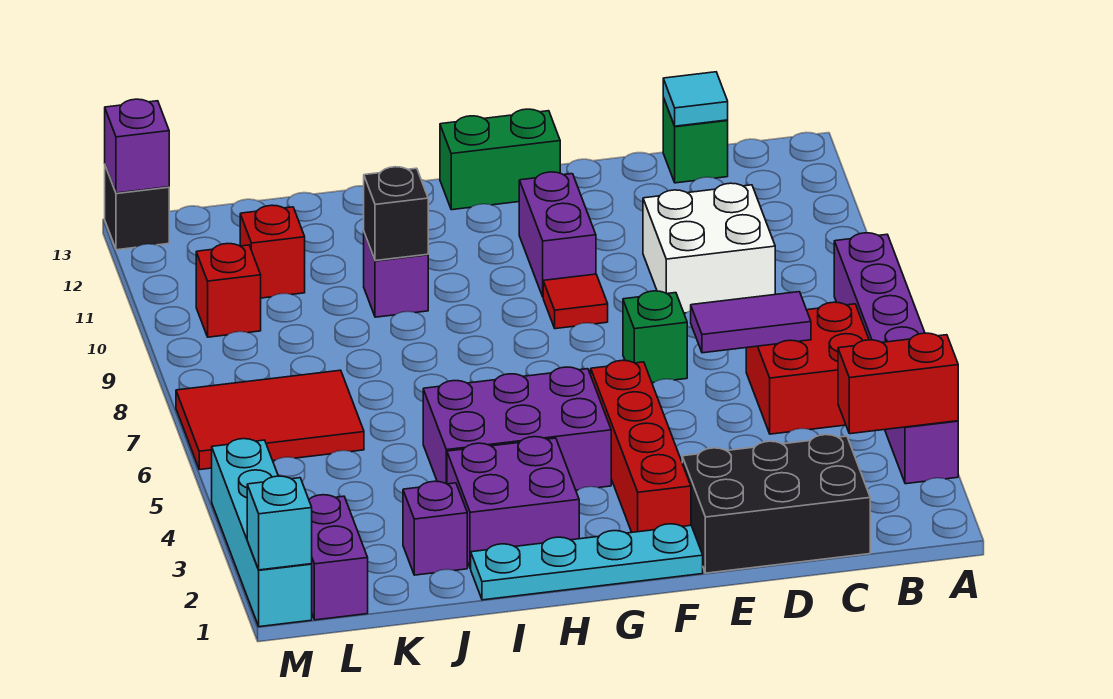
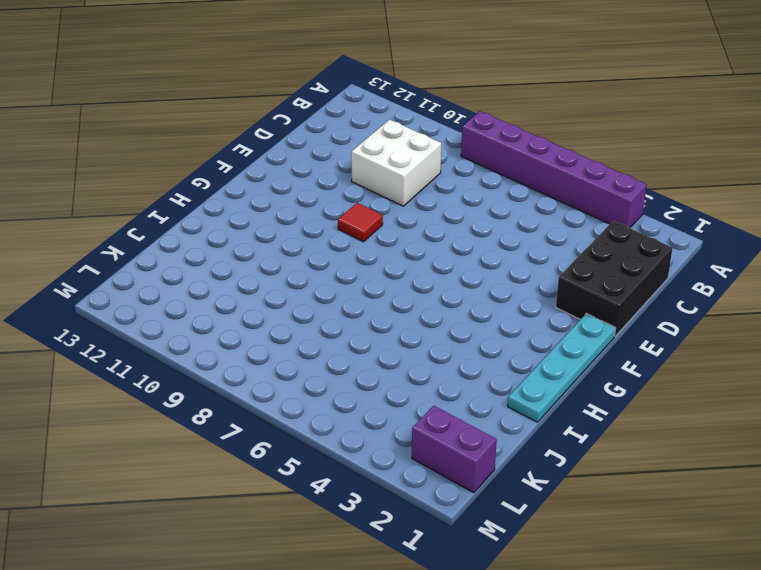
none -> red brick B5:C6 level 1
none -> green brick C13 level 1
none -> green brick E7 level 1

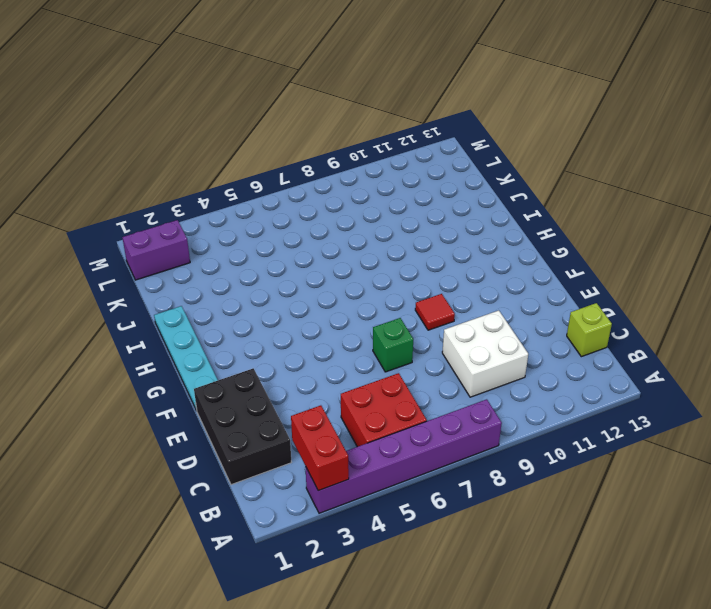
lime brick C13 level 1 -> green brick C13 level 1
none -> red brick F2:F5 level 1
none -> purple brick F10:F11 level 1
none -> green brick F13:G13 level 1

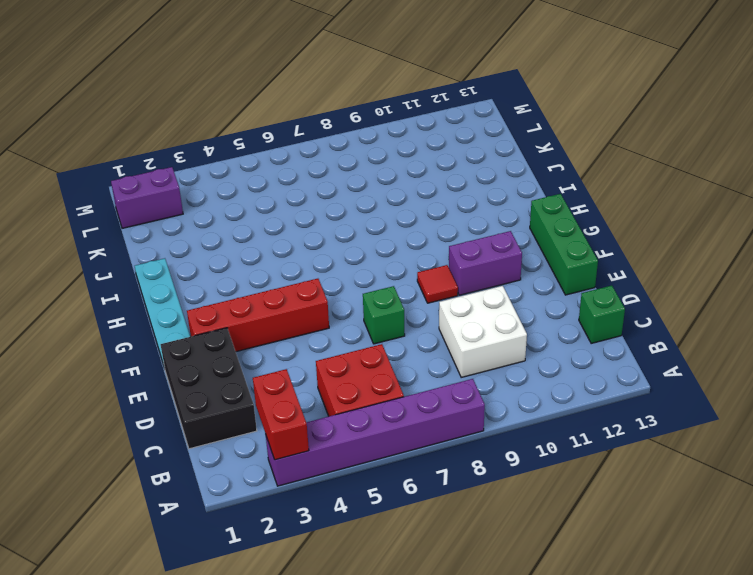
green brick E13:G13 level 1 -> green brick F13:G13 level 1
none -> purple brick G4:I5 level 1
none -> purple brick H2:I3 level 1
none -> purple brick I10 level 1

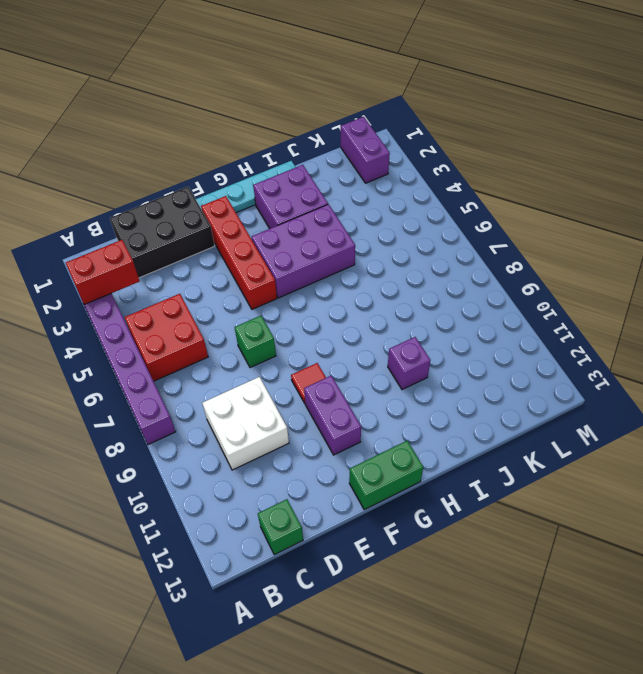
none -> purple brick J2 level 1
none -> red tile K6:M7 level 1
none -> red brick K11 level 1

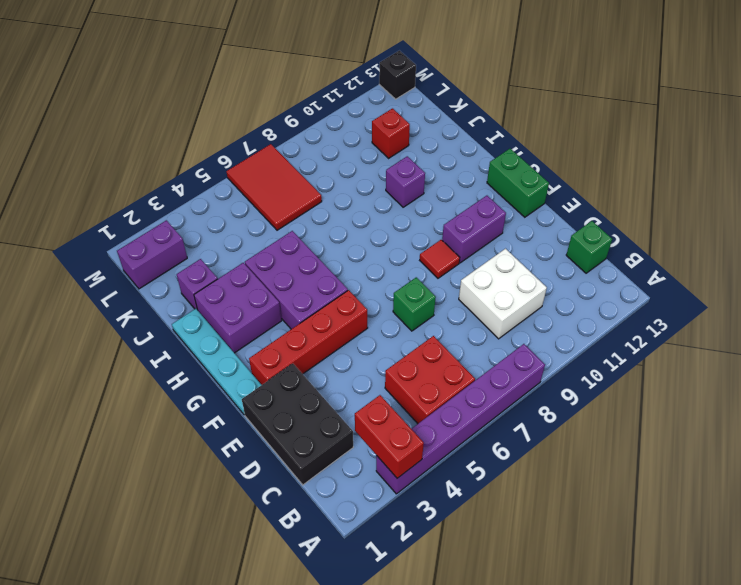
none -> red brick L10 level 1
none -> cyan brick M1:M4 level 1
none -> purple tile C6:D6 level 2

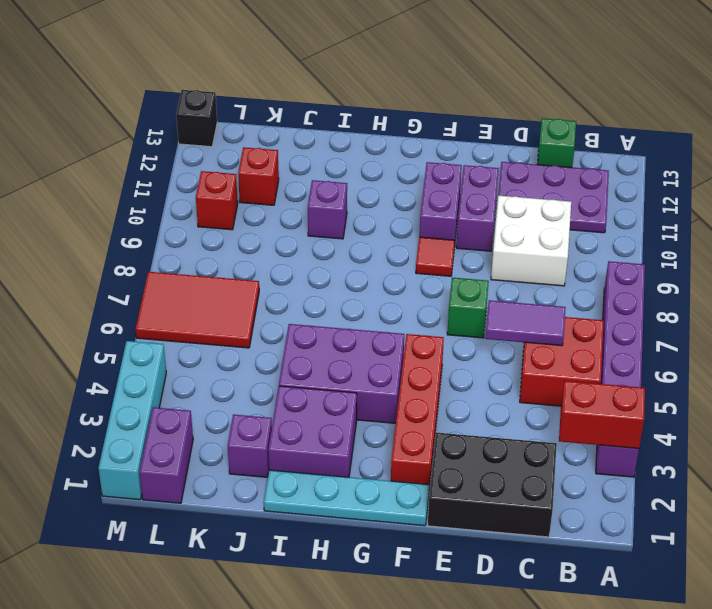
purple plate B11:D12 level 1 -> none
purple brick E10:E11 level 1 -> none
none -> green brick F13:G13 level 1
none -> cyan tile C13 level 2
none -> black brick I10 level 2

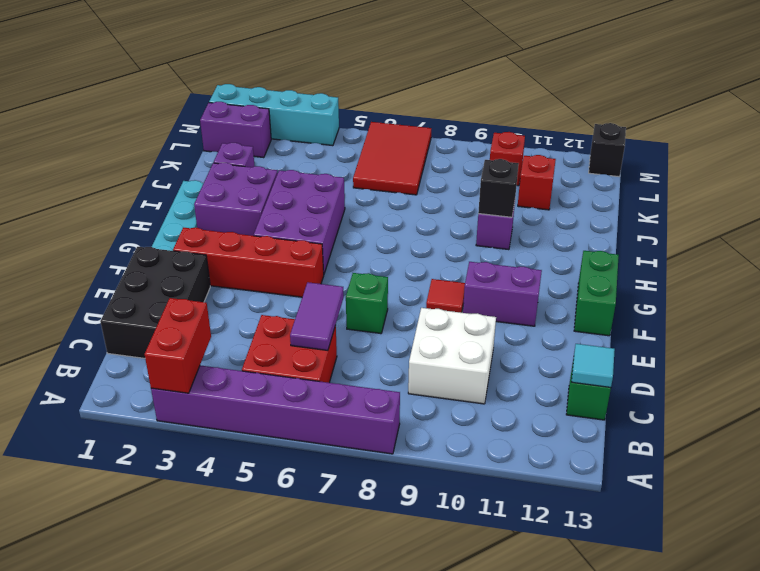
none -> cyan brick M1 level 2
none -> purple brick M13 level 2

